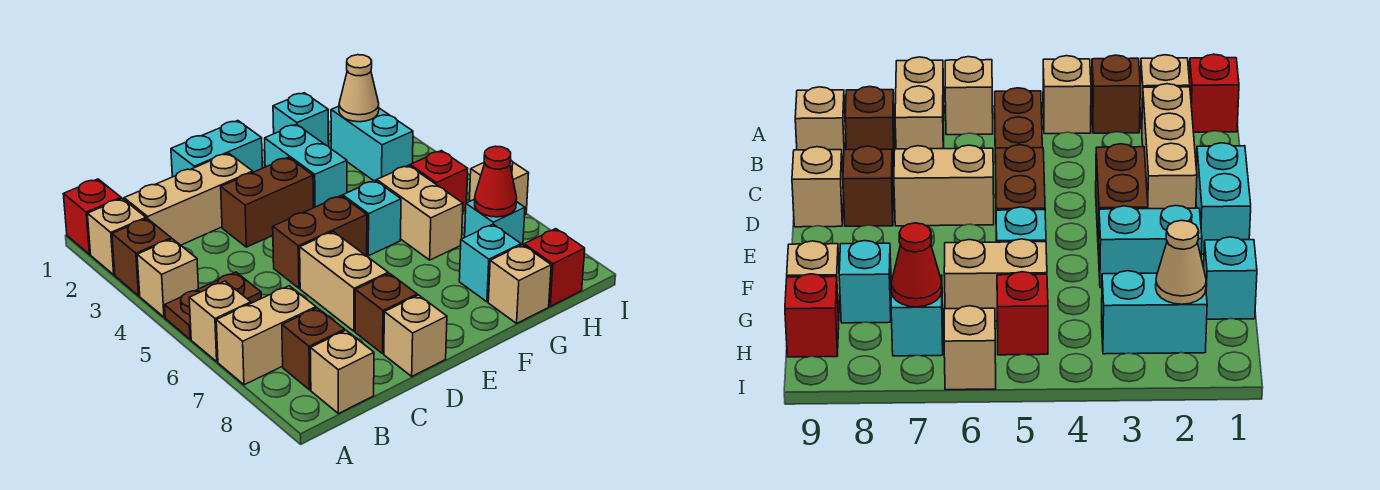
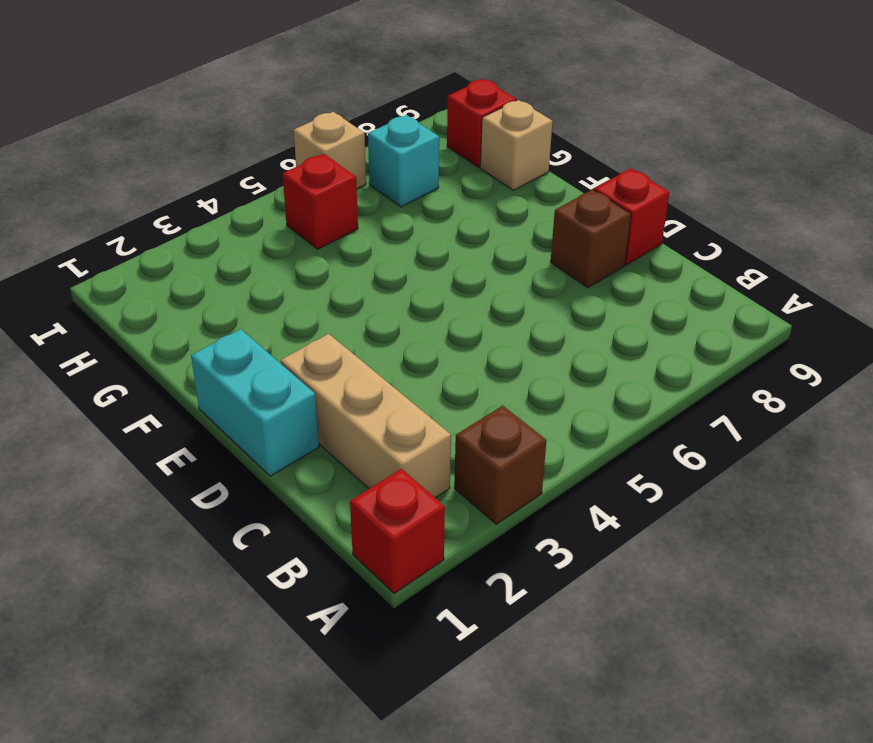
red brick D9 level 1 -> tan brick D9 level 1
none -> tan brick A2 level 1
none -> tan brick A4 level 1
none -> brown plate A5:B5 level 1

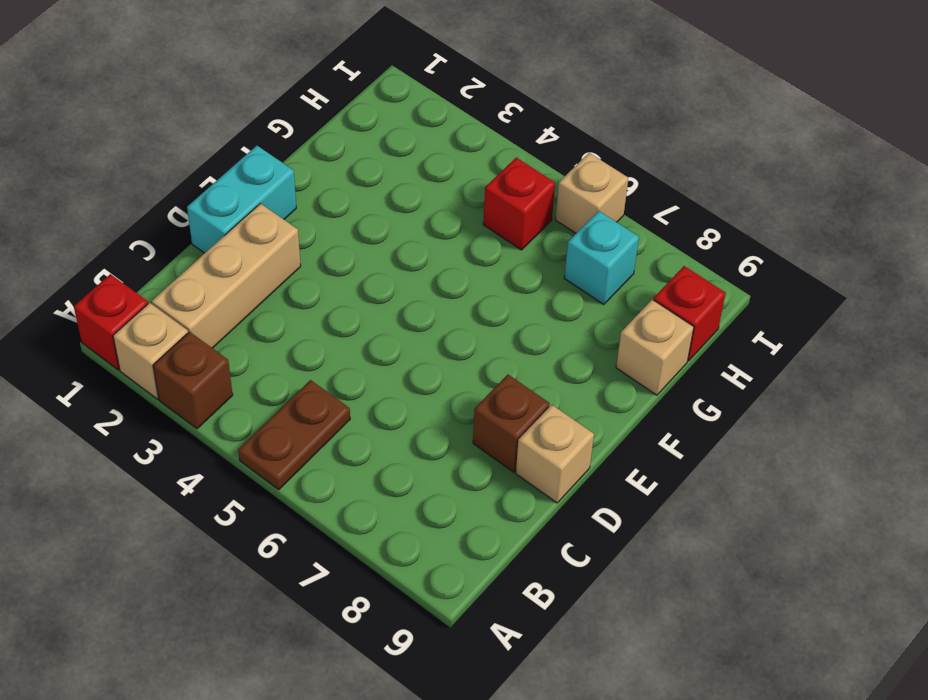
none -> tan brick A4 level 1
none -> tan brick A6 level 1
none -> tan brick A7:B7 level 1

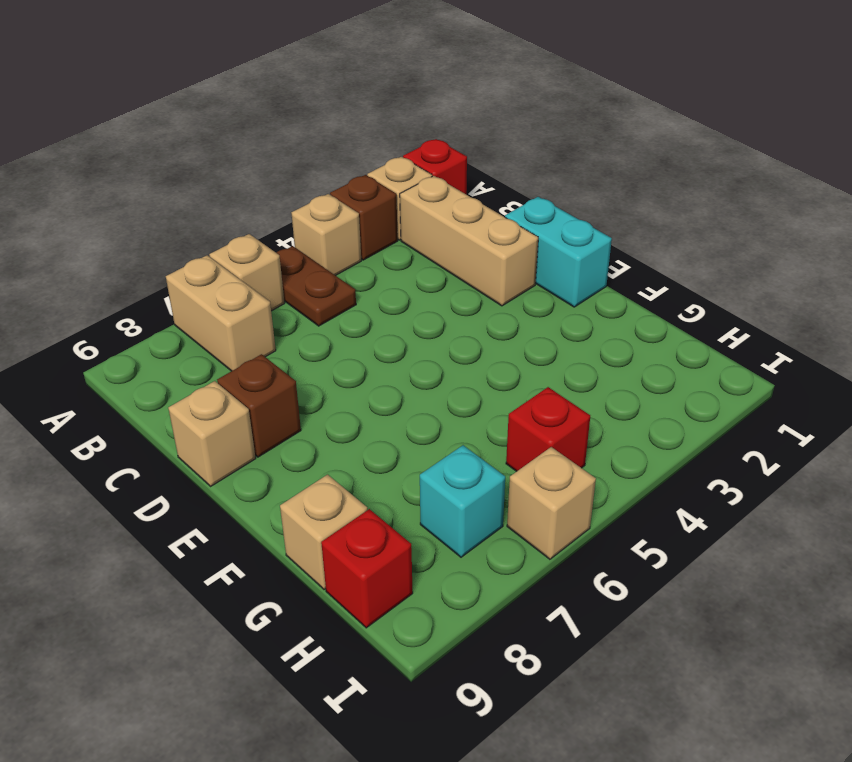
none -> brown brick B8 level 1
none -> tan brick B9 level 1
none -> brown brick D3:E3 level 1

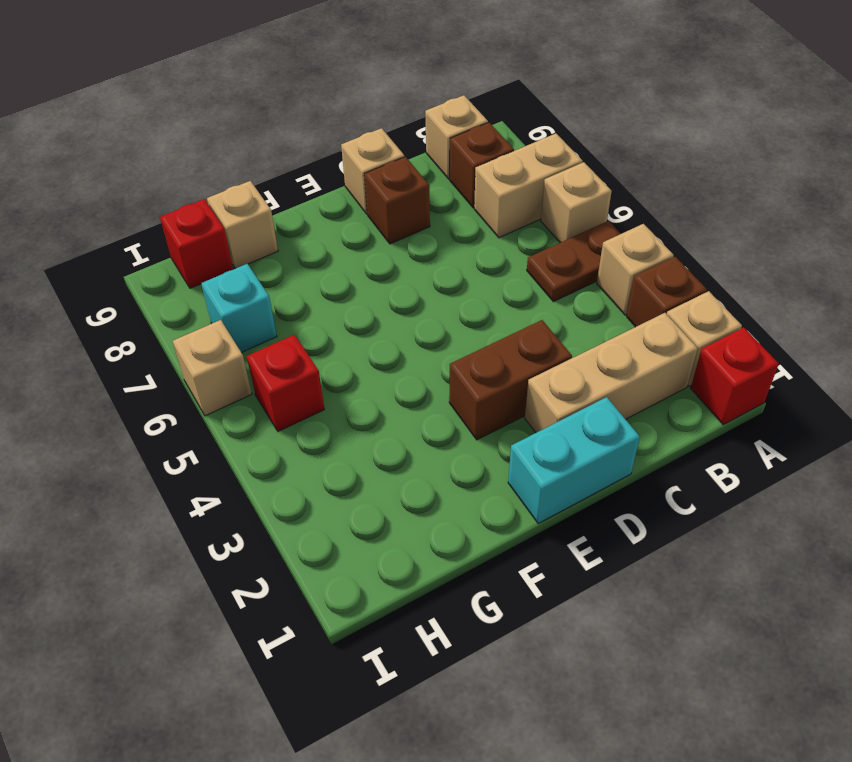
none -> brown brick D5:E5 level 1
none -> tan brick D6:D7 level 1
none -> cyan brick F2:F3 level 1

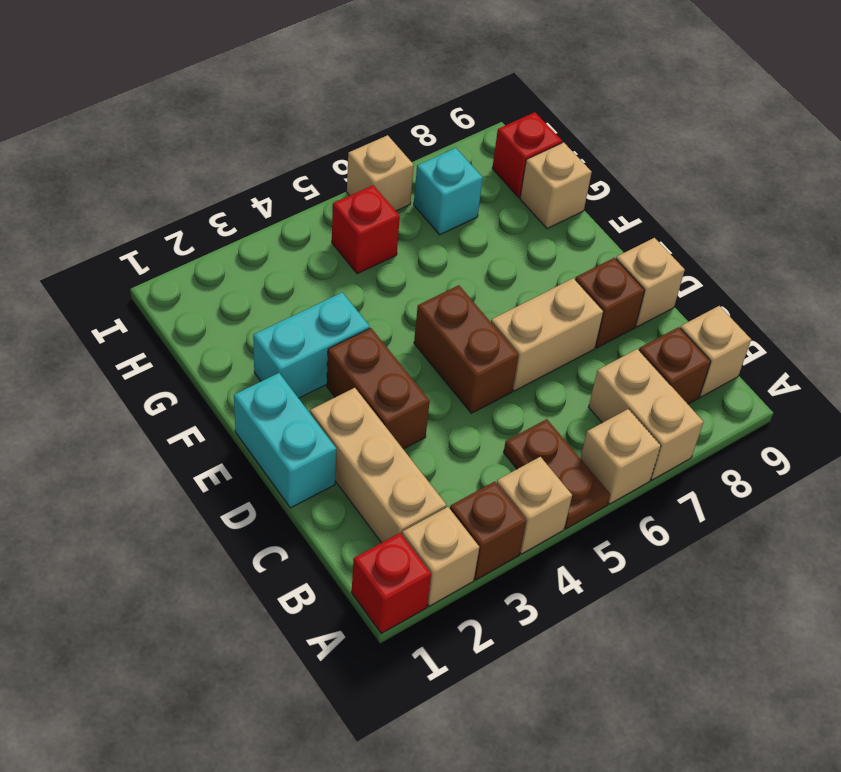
none -> cyan brick F5 level 1
none -> cyan brick G1 level 1
none -> tan brick G5:G6 level 1

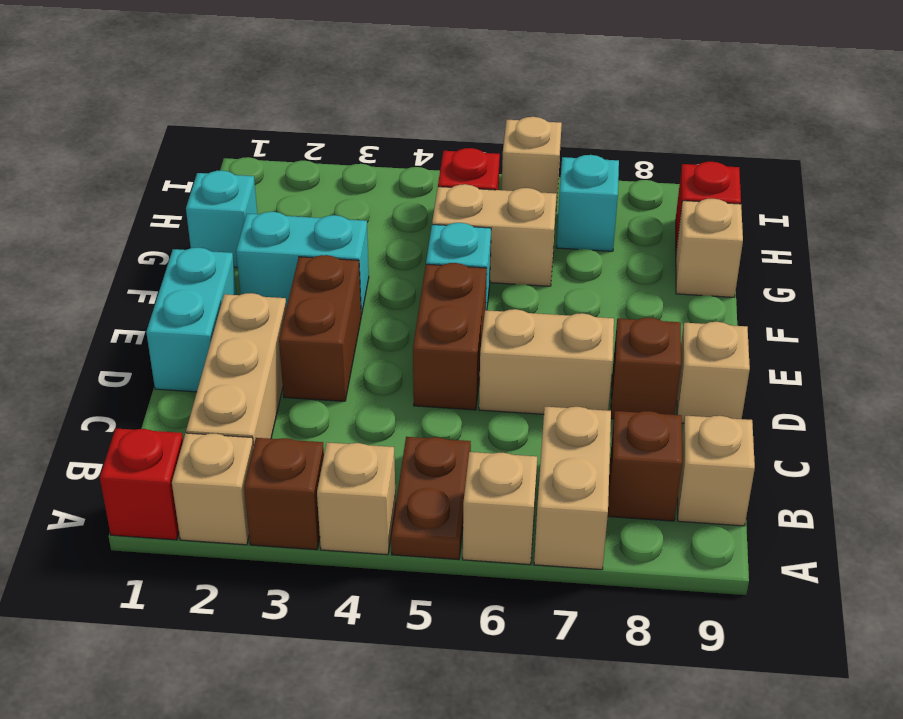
none -> cyan brick G8 level 1
none -> cyan brick H2:H3 level 1
none -> tan cone H2 level 2

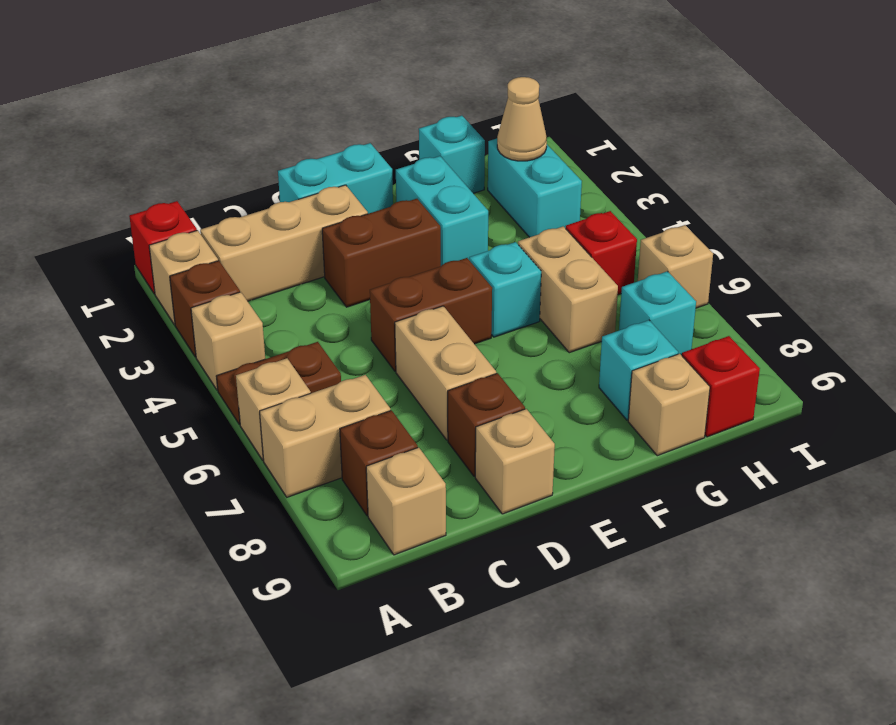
none -> red cone H7 level 2

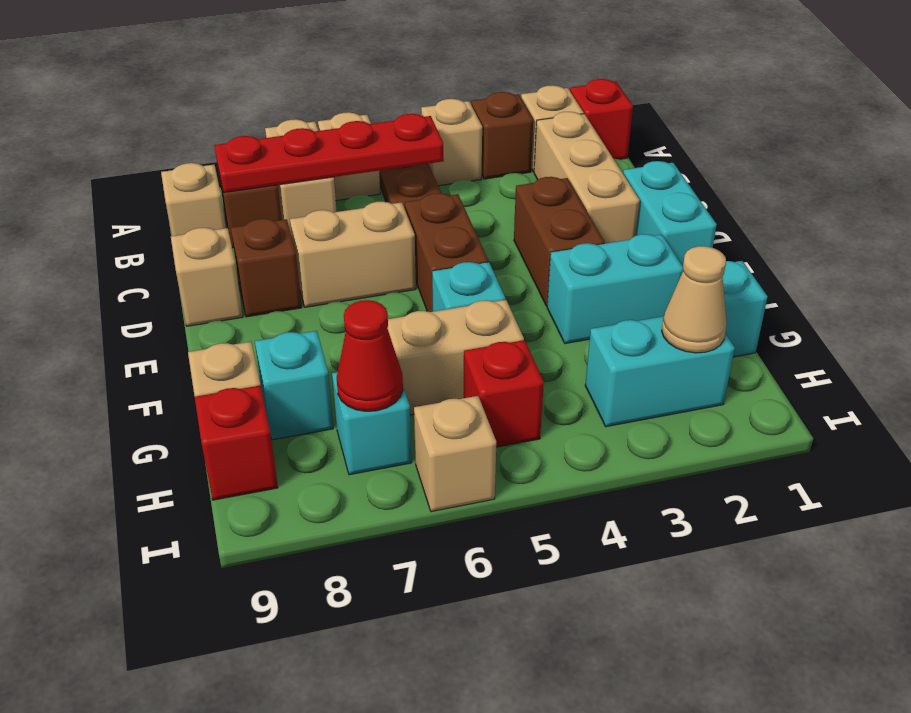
red plate B5:B8 level 2 -> none

